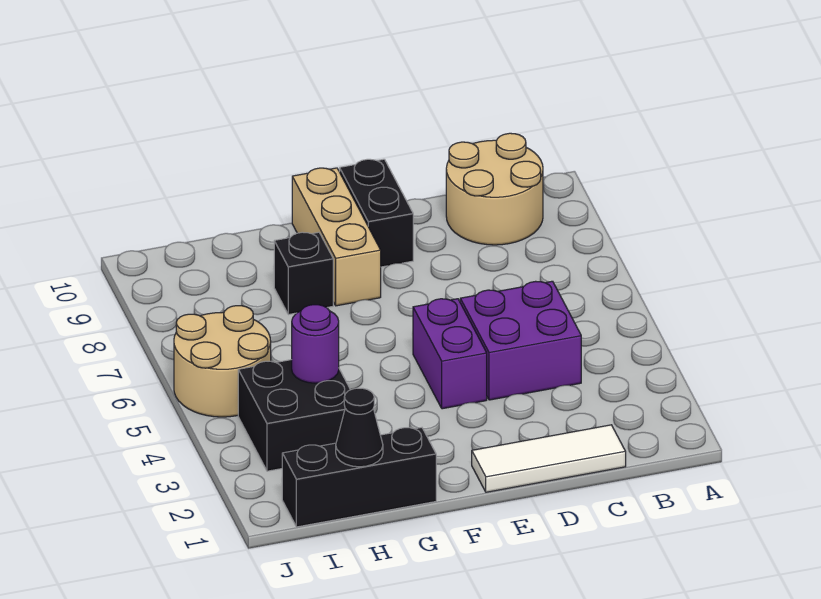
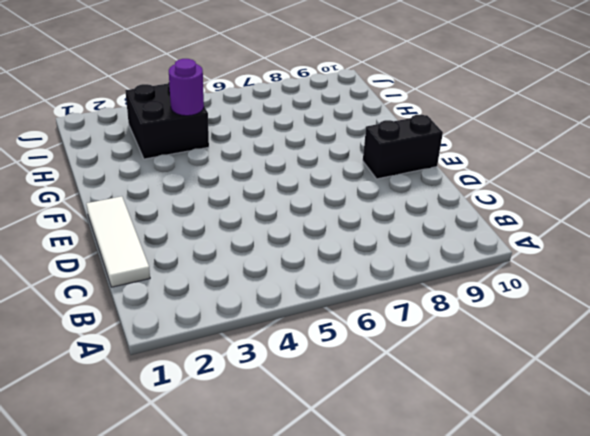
none -> tan round brick B9:C10 level 1
none -> purple brick C4:D5 level 1
none -> purple brick E4:E5 level 1

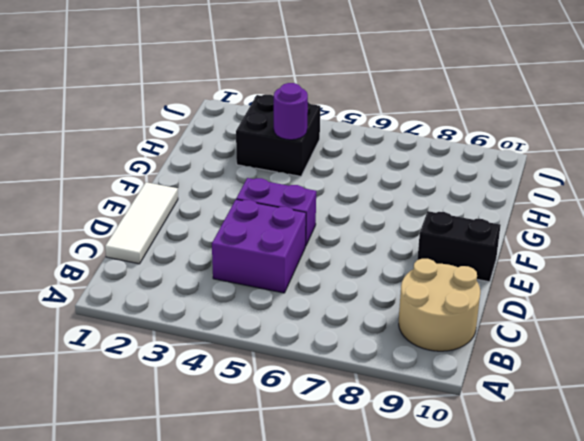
none -> tan brick F8:F10 level 1
none -> black brick G1:I1 level 1
none -> black brick G8 level 1

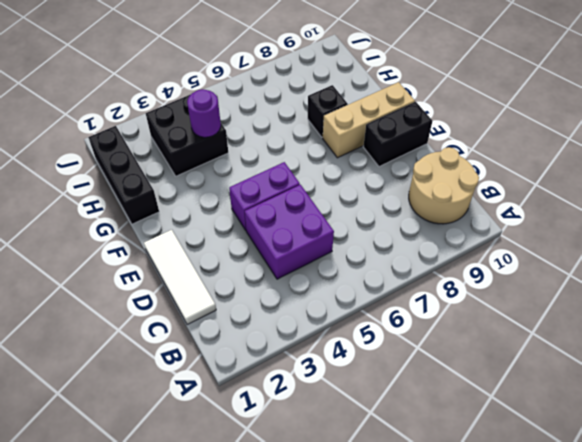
none -> tan round brick I5:J6 level 1
none -> black cone H1 level 2

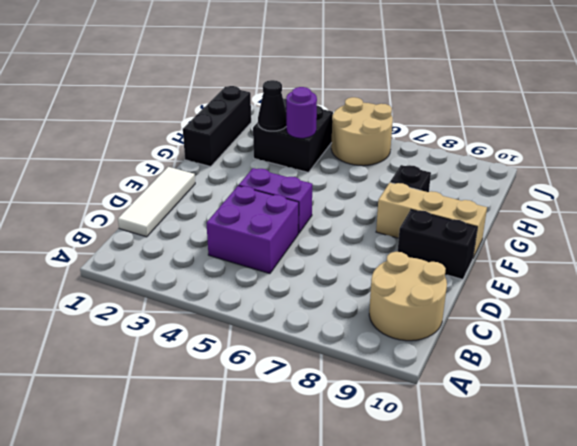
black cone H3 level 2 -> black cone H1 level 2

